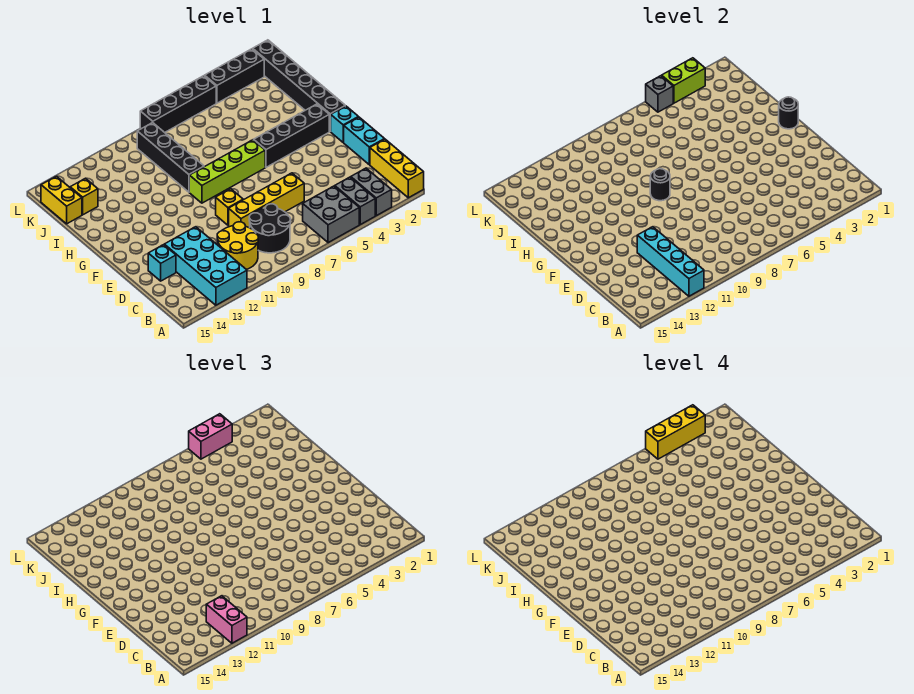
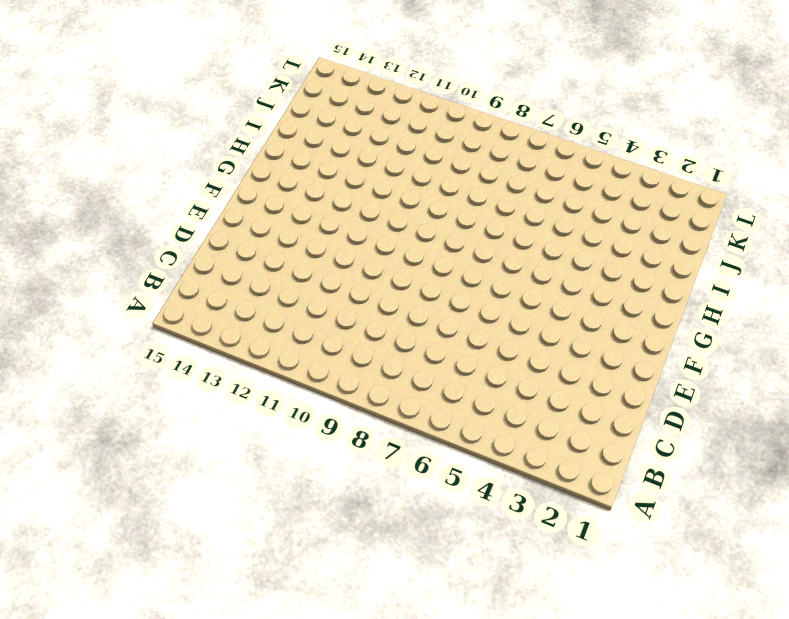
none -> yellow brick A1:C1 level 1
none -> grey brick A3:B3 level 1
none -> grey brick A4:B4 level 1

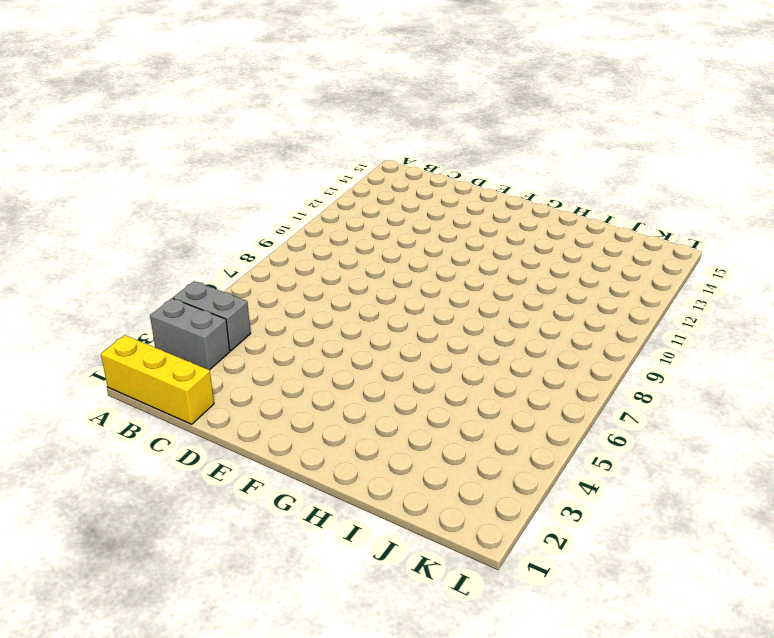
none -> grey brick A5:B6 level 1
none -> cyan brick A12:D13 level 1
none -> black round brick B8:C9 level 1

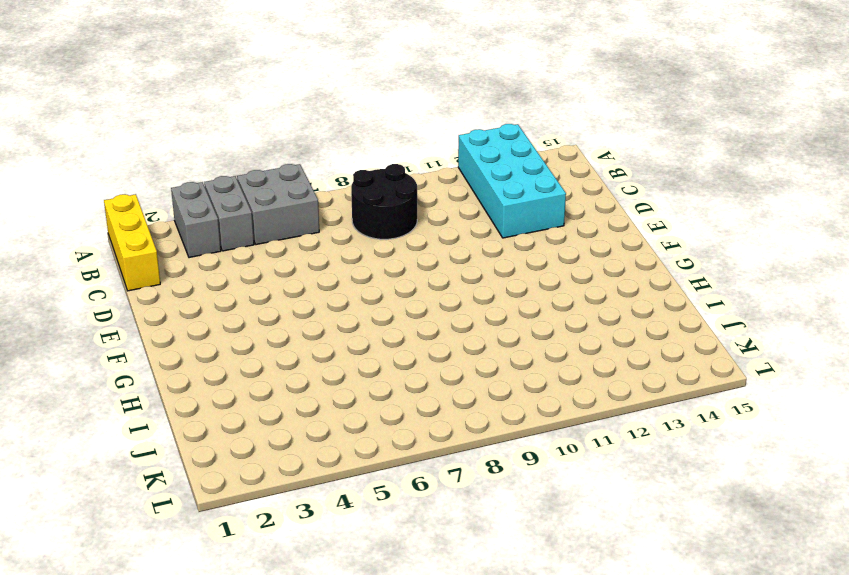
none -> yellow round brick B10:C11 level 1
none -> cyan brick D1:E1 level 1
none -> yellow brick D6:D9 level 1

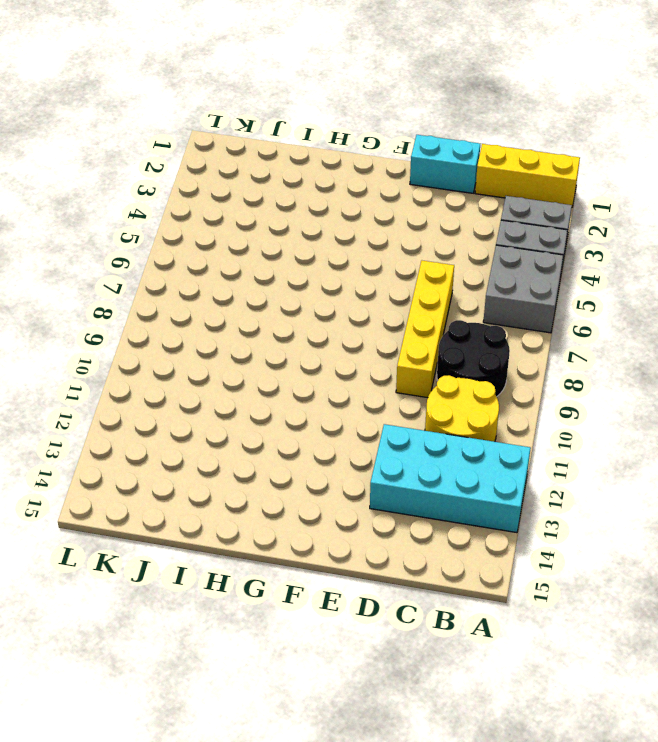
none -> cyan brick D14 level 1
none -> yellow brick E9 level 1
none -> cyan brick F1 level 1

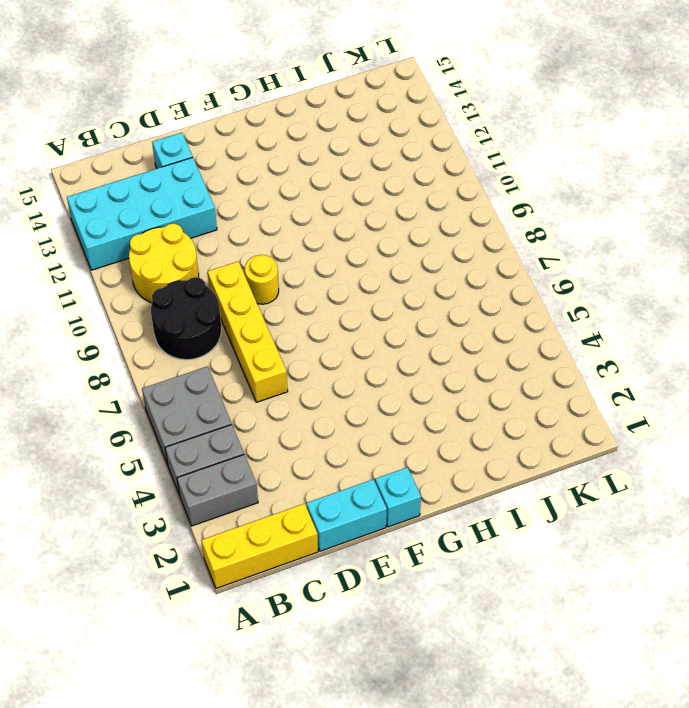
yellow round brick E9 level 1 -> yellow brick E9 level 1
none -> black brick G1:L1 level 1
none -> black brick G2:G5 level 1
none -> lime brick G6:G9 level 1

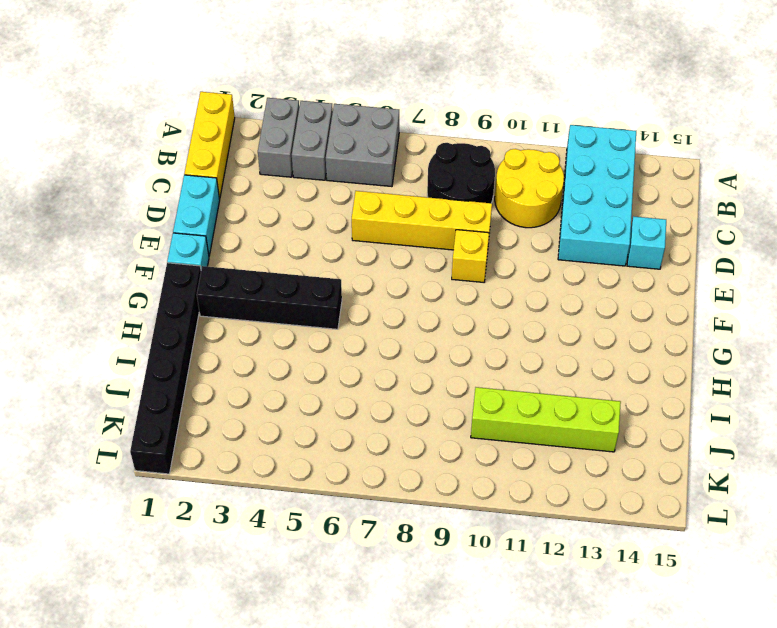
lime brick J10:J13 level 1 -> lime brick G6:G9 level 1
none -> black brick H9:K9 level 1
none -> yellow brick J14 level 1
none -> yellow brick J15:K15 level 1

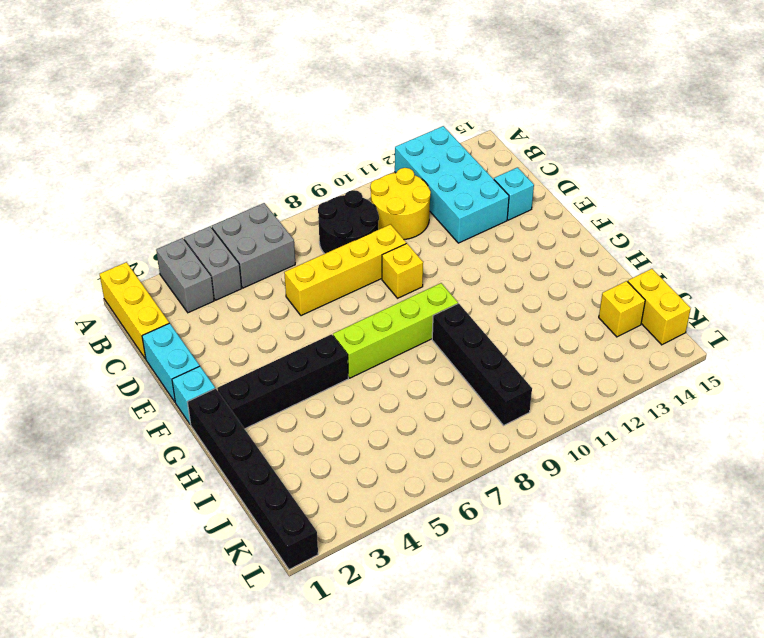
none -> black brick L2:L4 level 1
none -> black brick L5:L8 level 1
none -> cyan brick A12:D12 level 2

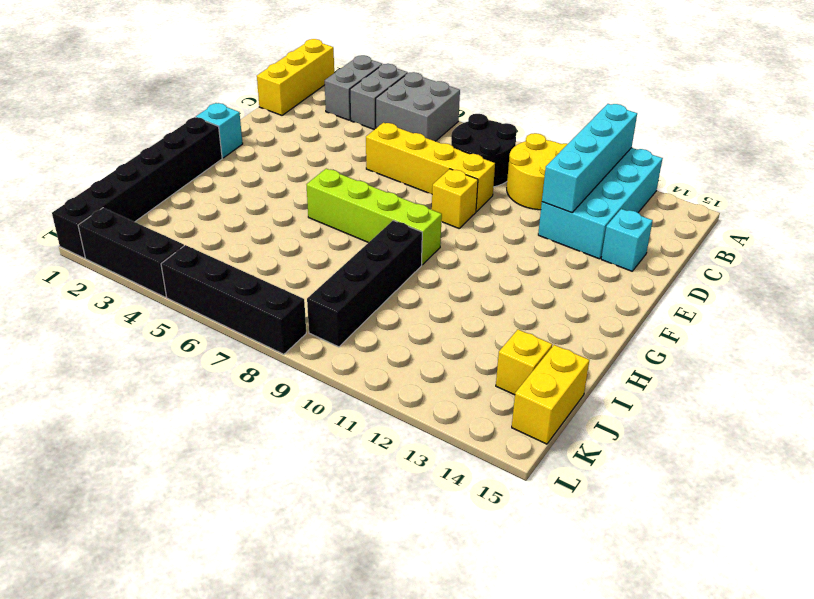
none -> cyan brick D1:E1 level 1
none -> black brick G2:G5 level 1
none -> black round brick G1 level 2

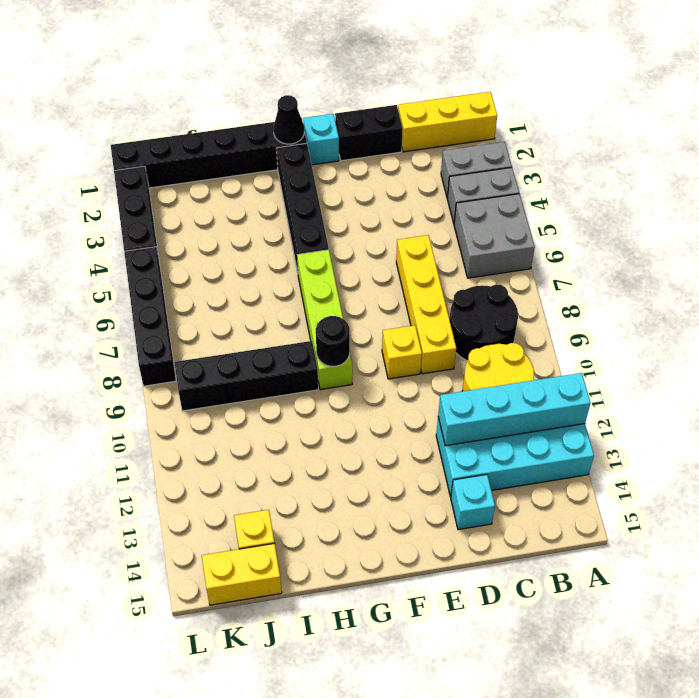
black brick D1:E1 level 1 -> cyan brick D1:E1 level 1
black cone G1 level 2 -> black round brick G1 level 2
none -> lime brick L3:L4 level 2
none -> grey brick L5 level 2
none -> pink brick A12:B12 level 3

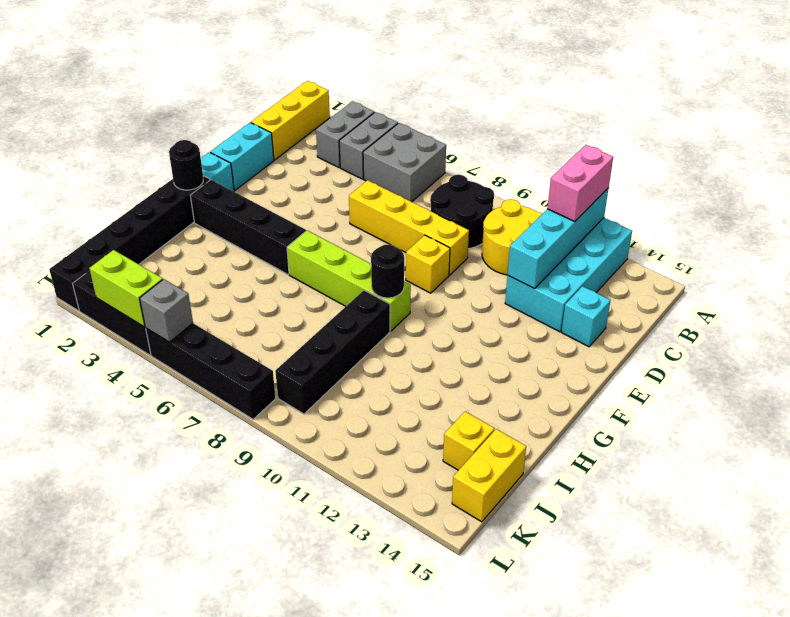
none -> pink brick L4:L5 level 3
none -> yellow brick L3:L5 level 4

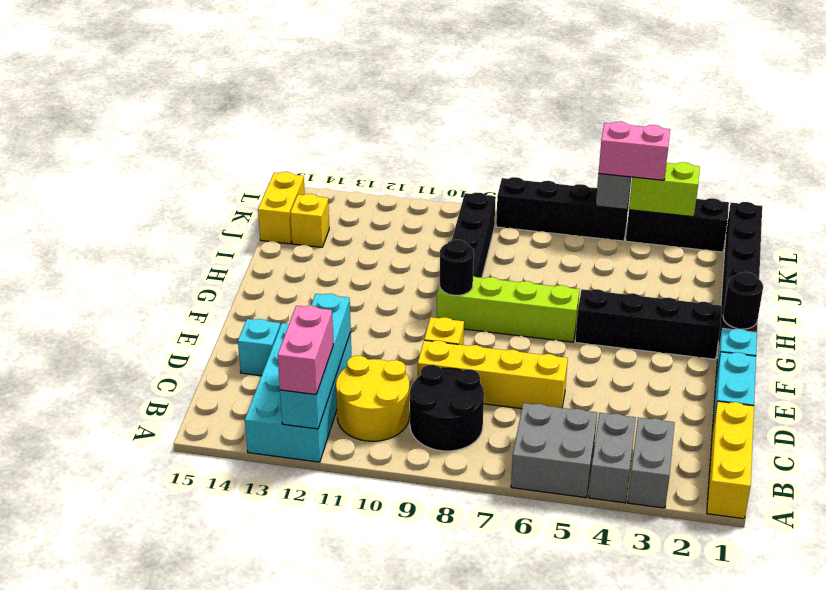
none -> yellow brick L3:L5 level 4

